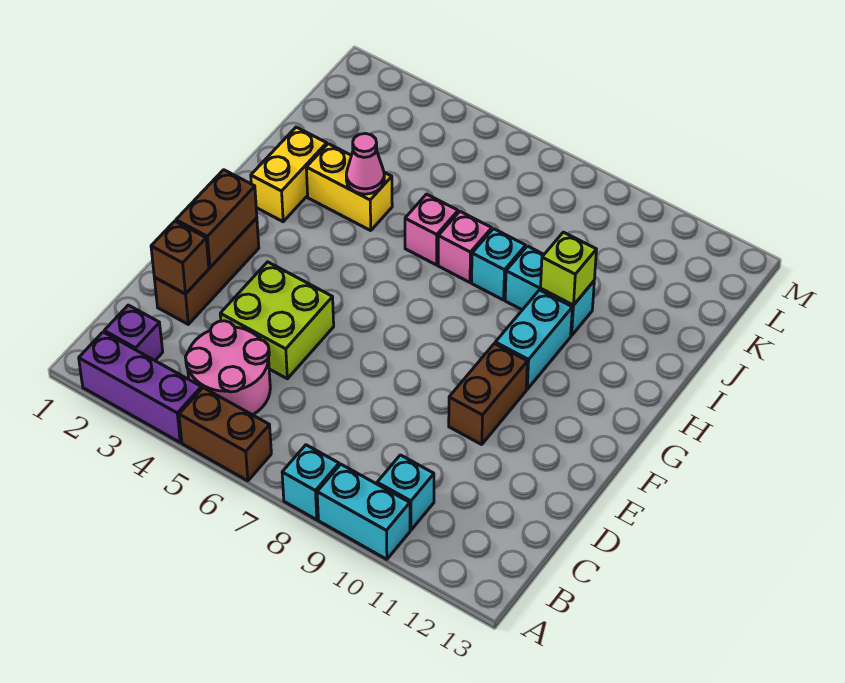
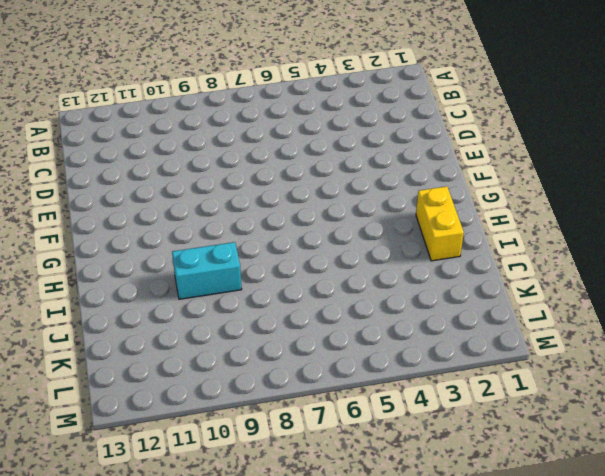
none -> purple brick A2:A4 level 1
none -> brown brick A5:A6 level 1
none -> cyan brick A8 level 1

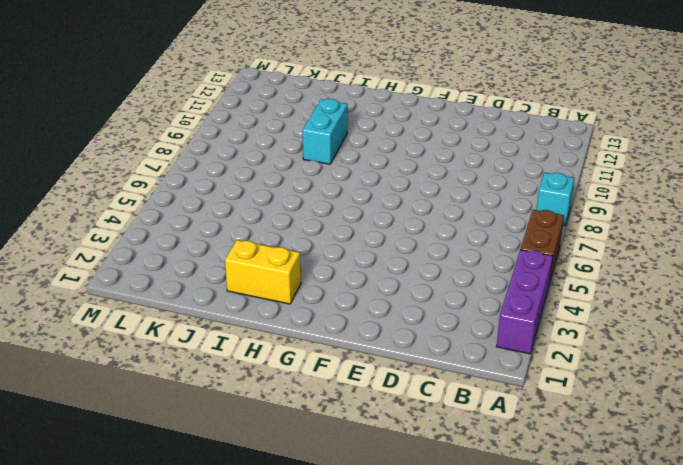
none -> cyan brick A9:A10 level 1
none -> purple brick B2 level 1
none -> pink round brick B4:C5 level 1

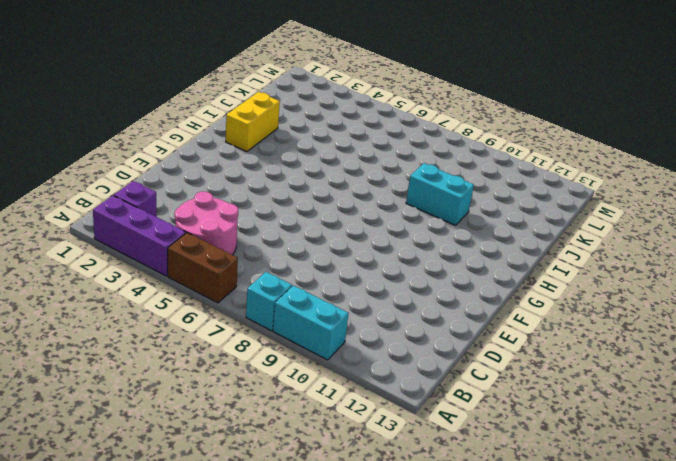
none -> cyan brick B10 level 1
none -> brown brick D2:F2 level 1
none -> lime brick D4:E5 level 1

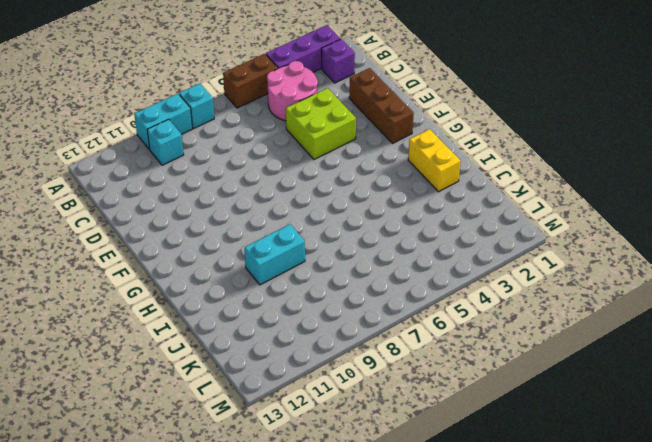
none -> brown brick E10:F10 level 1
none -> cyan brick G10:H10 level 1
none -> yellow brick I3:I4 level 1

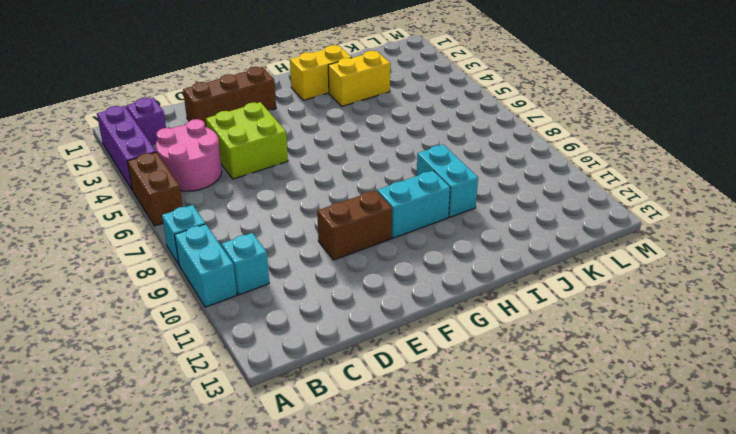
yellow brick I3:J3 level 1 -> yellow brick I3:I4 level 1
none -> pink brick I6 level 1
none -> pink brick I7 level 1
none -> cyan brick I8 level 1

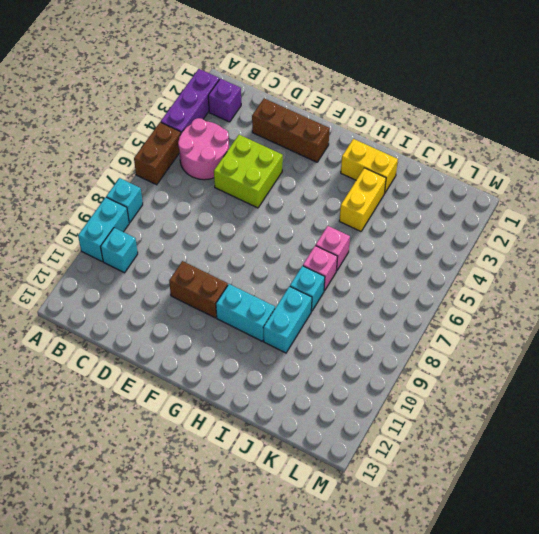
none -> brown brick D2 level 2
none -> brown brick E2:F2 level 2
none -> pink cone I4 level 2

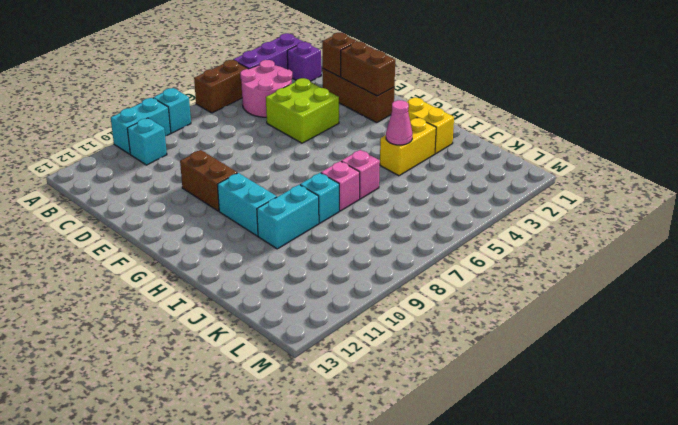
none -> lime brick I10 level 2

